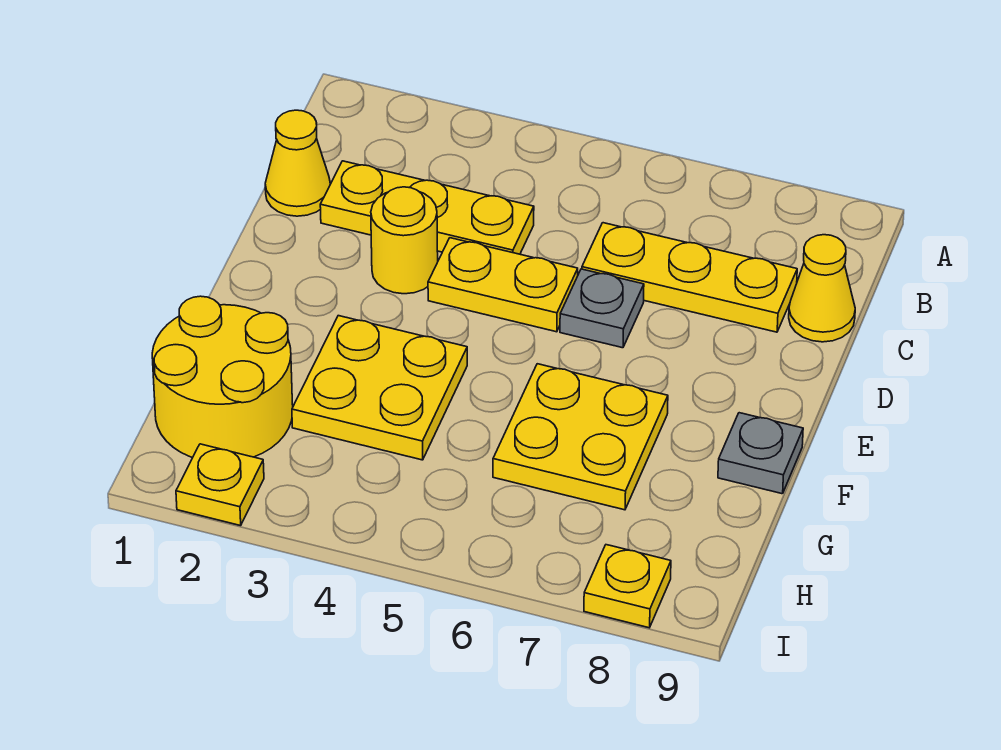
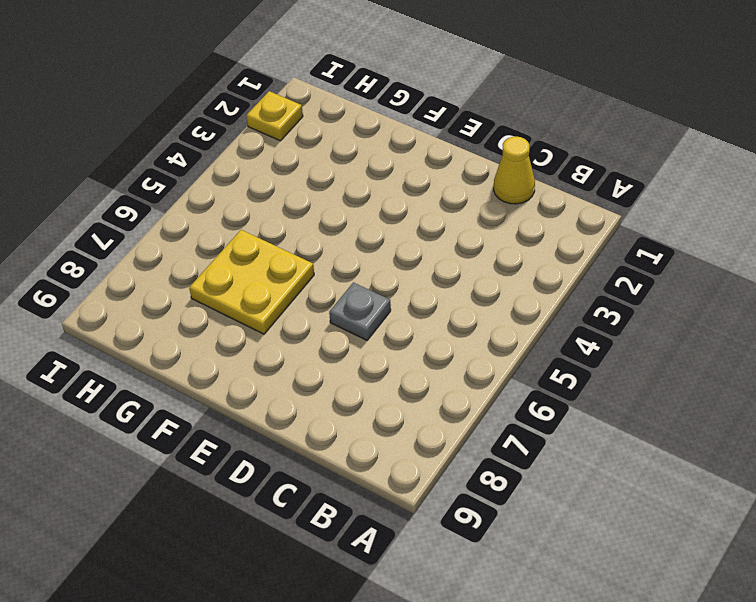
none -> yellow plate C2:C4 level 1
none -> yellow plate C6:C8 level 1
none -> yellow cone C9 level 1

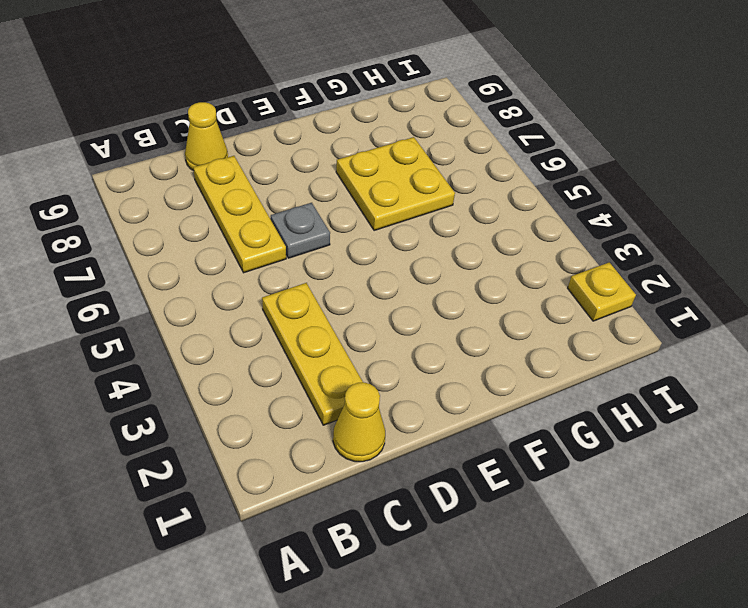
none -> yellow round brick D3 level 1
none -> yellow plate D4:D5 level 1
none -> yellow plate F3:G4 level 1

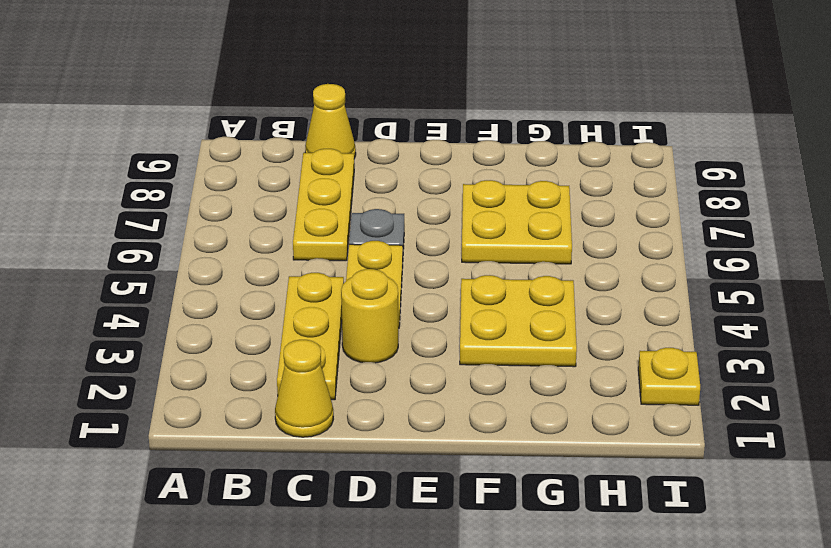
none -> grey plate F9 level 1
none -> yellow round brick G1:H2 level 1
none -> yellow plate I8 level 1

